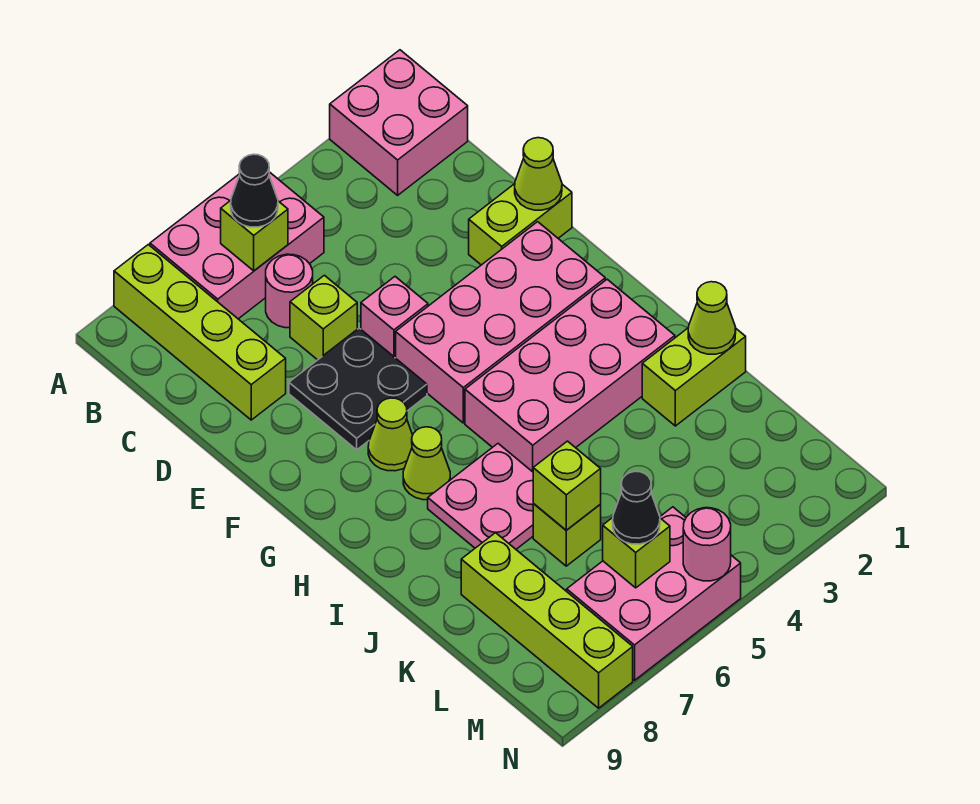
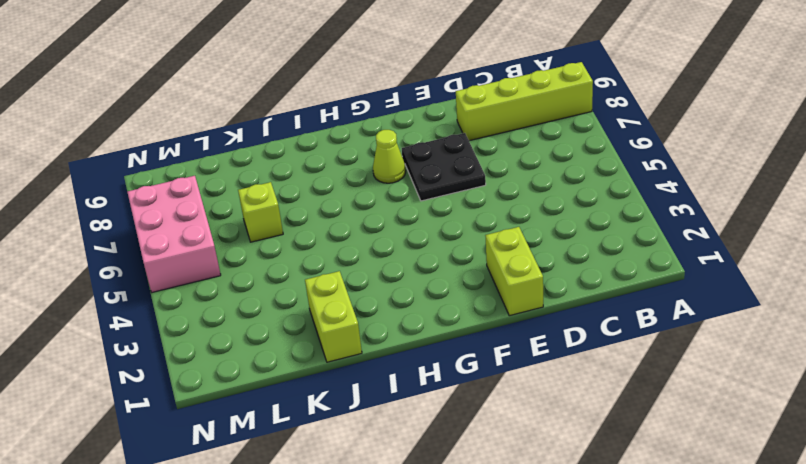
none -> pink brick A1:B2 level 1
none -> pink brick A5:B7 level 1
none -> pink round brick C6 level 1

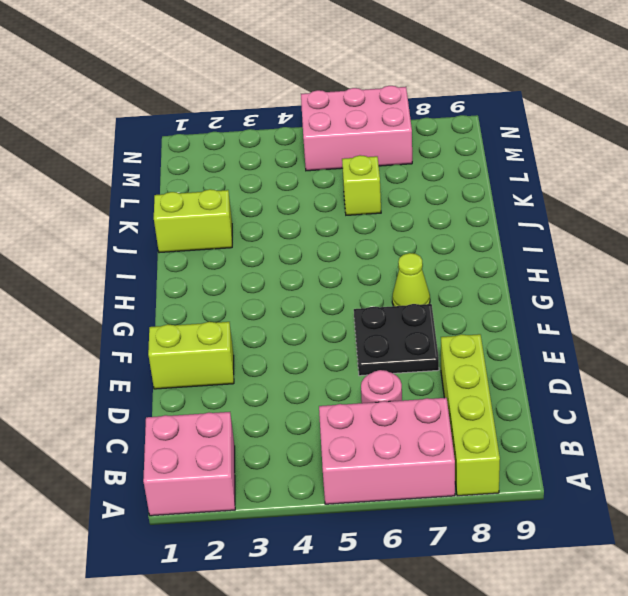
none -> lime brick D6 level 1
none -> pink brick E5 level 1
none -> pink brick F2:G5 level 1

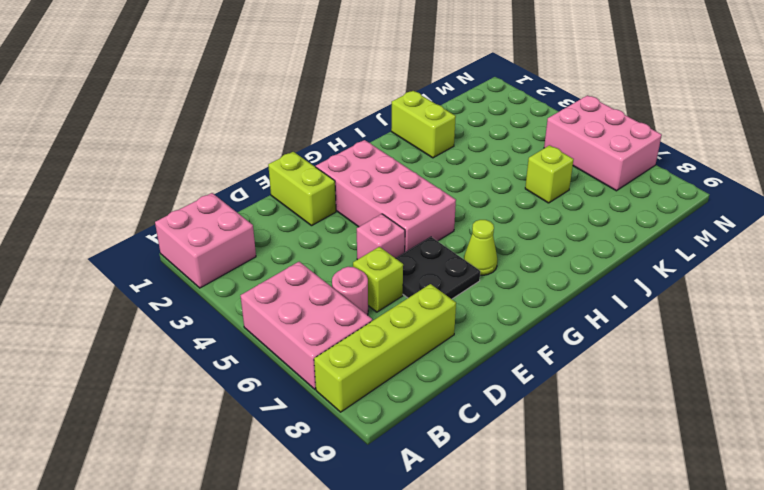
none -> pink brick H2:I5 level 1
none -> lime cone H7 level 1
none -> pink plate I6:J7 level 1

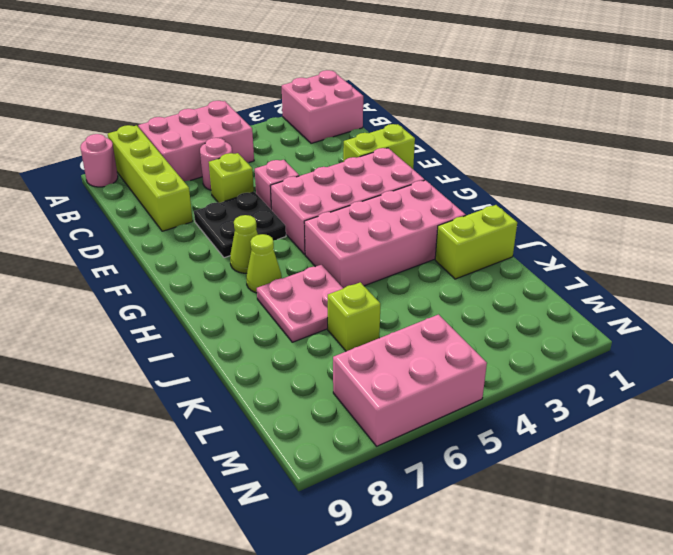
pink round brick A9 level 1 -> pink round brick N5 level 2
none -> lime brick K8:N8 level 1
none -> lime brick B6 level 2
none -> lime cone E1 level 2

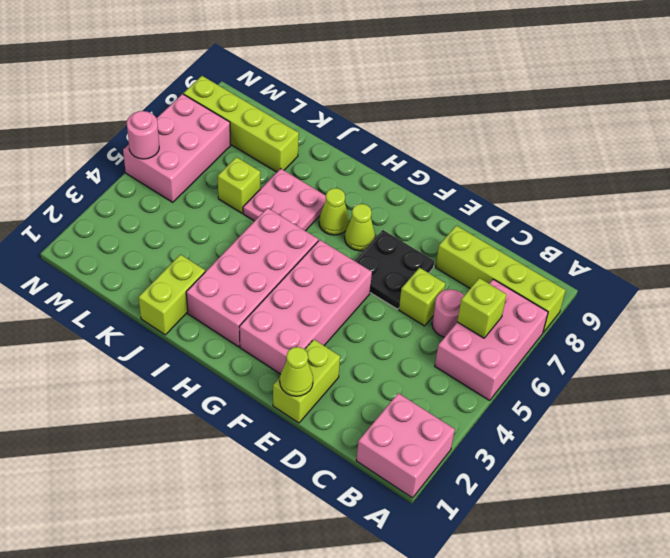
none -> pink brick E5 level 1
none -> lime cone J1 level 2
none -> lime brick K6 level 2

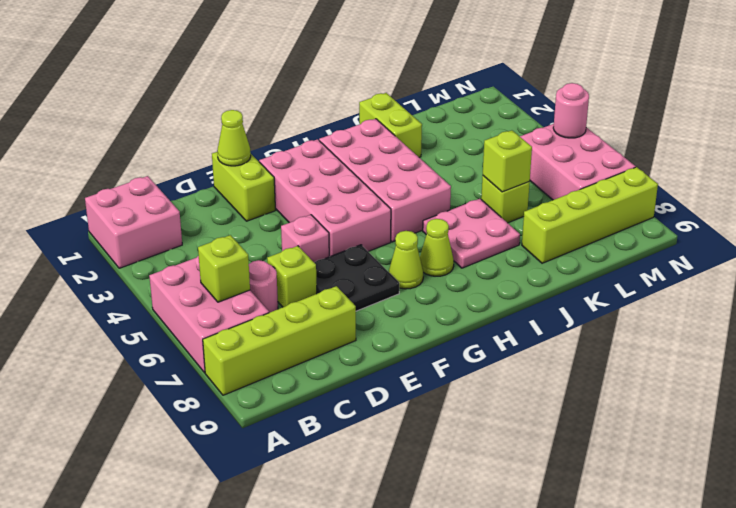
none -> lime cone J1 level 2
none -> lime brick M6 level 2
none -> black cone B6 level 3

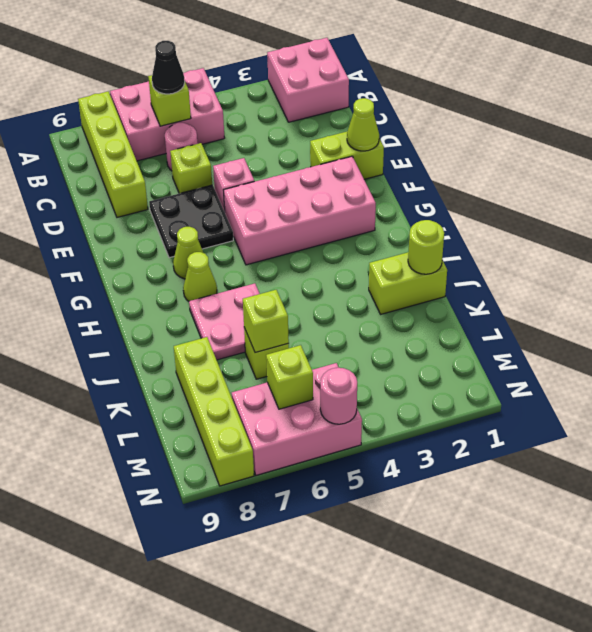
lime round brick J1 level 2 -> lime cone J1 level 2
none -> pink brick H2:I5 level 1
none -> black cone M6 level 3

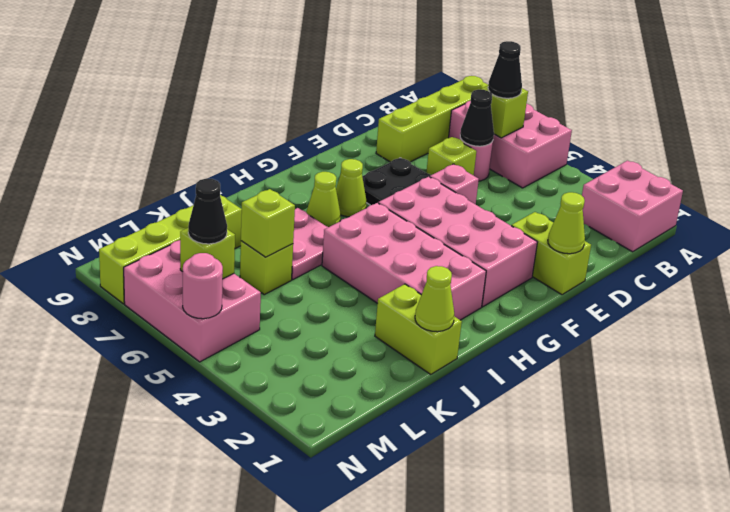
black cone C6 level 2 -> none

